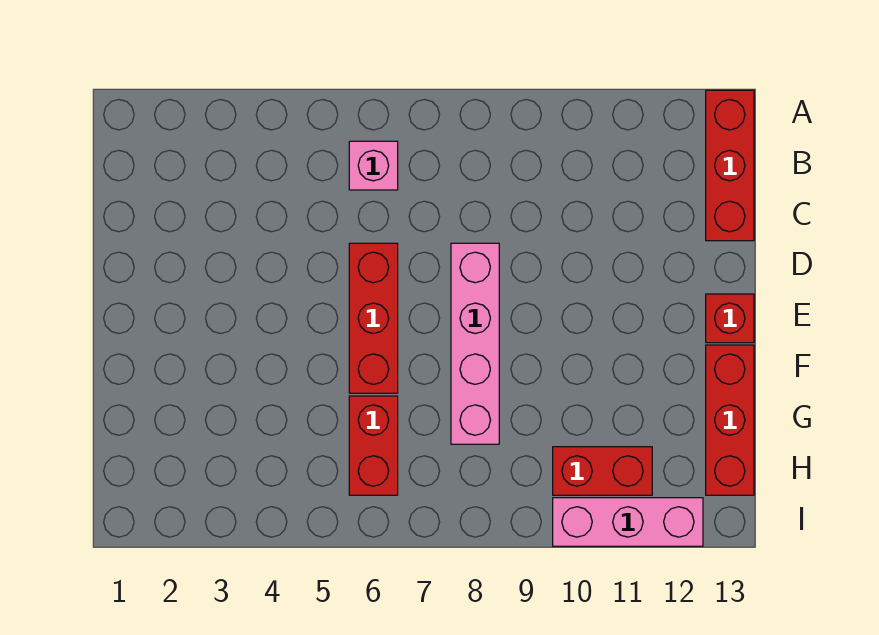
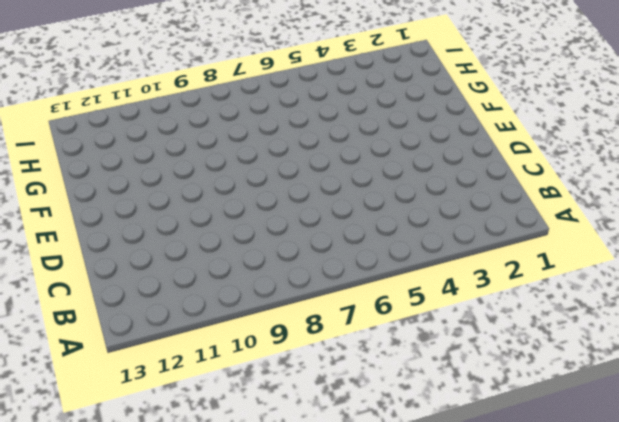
none -> red brick A13:C13 level 1
none -> pink brick B6 level 1

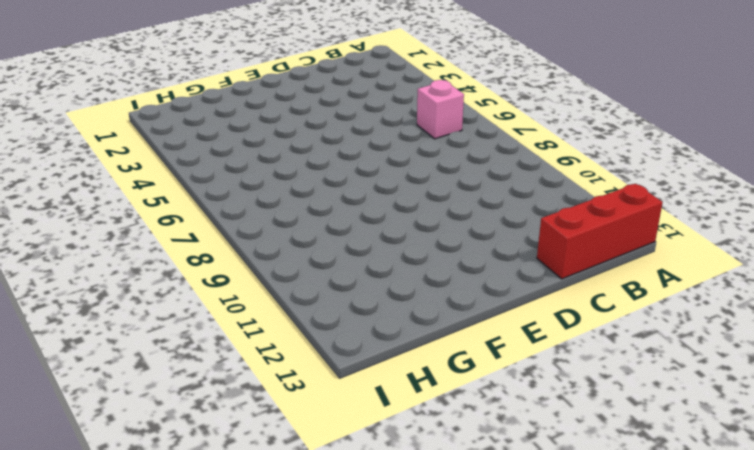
none -> red brick D6:F6 level 1
none -> pink brick D8:G8 level 1

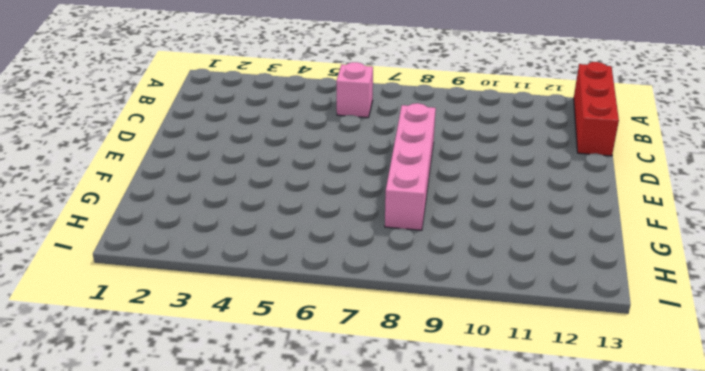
none -> red brick D6:F6 level 1
none -> red brick E13 level 1

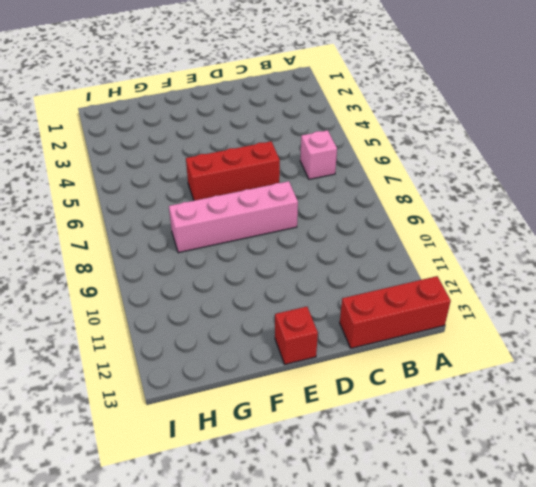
none -> red brick F13:H13 level 1
none -> red brick G6:H6 level 1

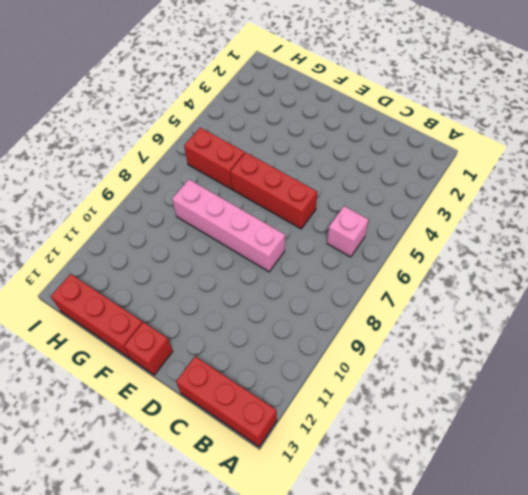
none -> red brick H10:H11 level 1
none -> pink brick I10:I12 level 1

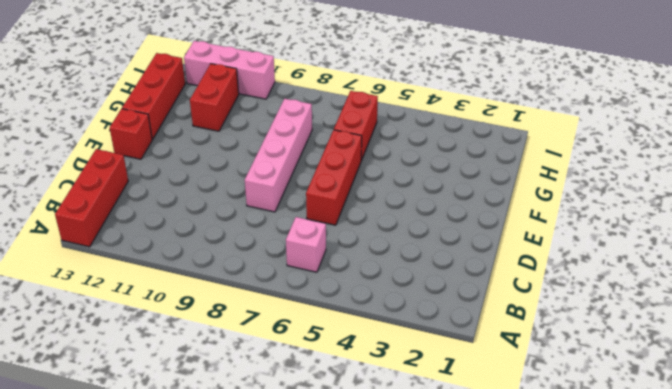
red brick G11:H11 level 1 -> red brick H10:H11 level 1

